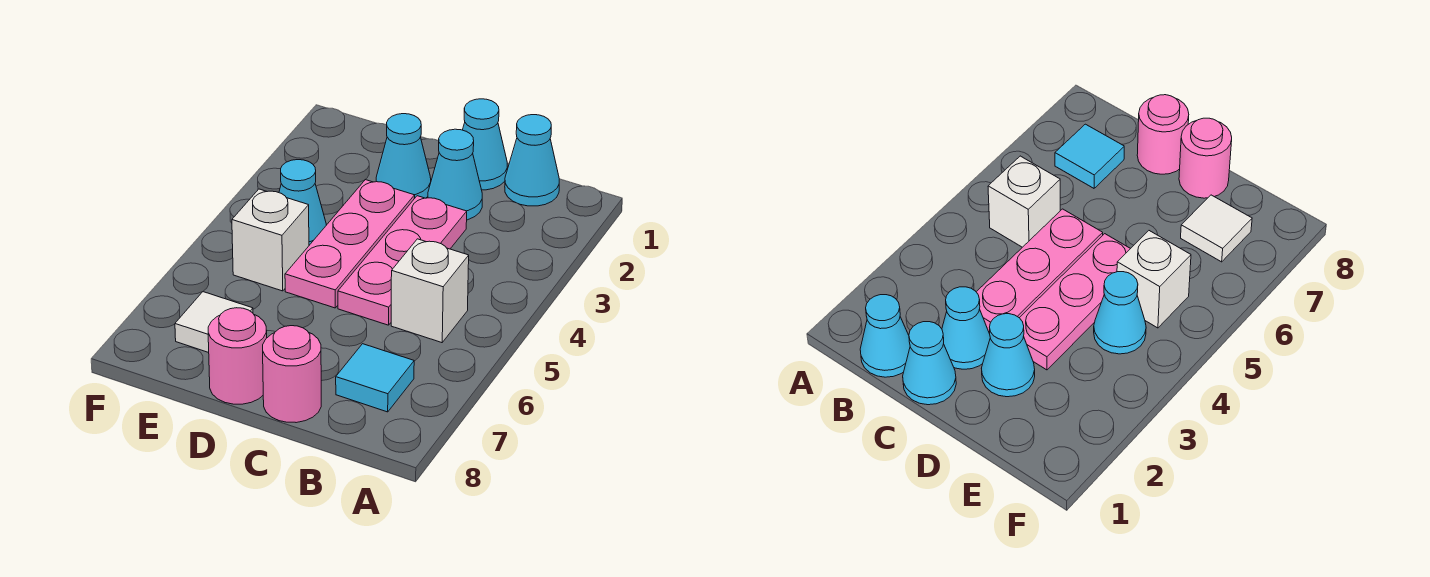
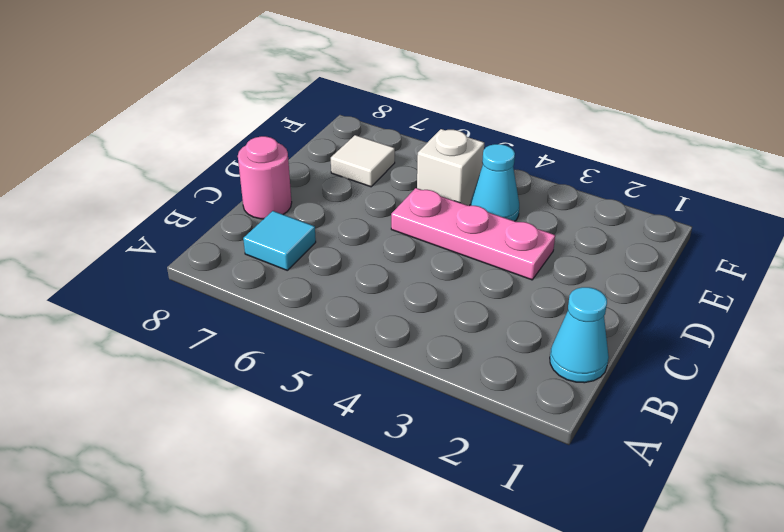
none -> white brick B5 level 1
none -> cyan cone C1 level 1
none -> cyan cone C2 level 1

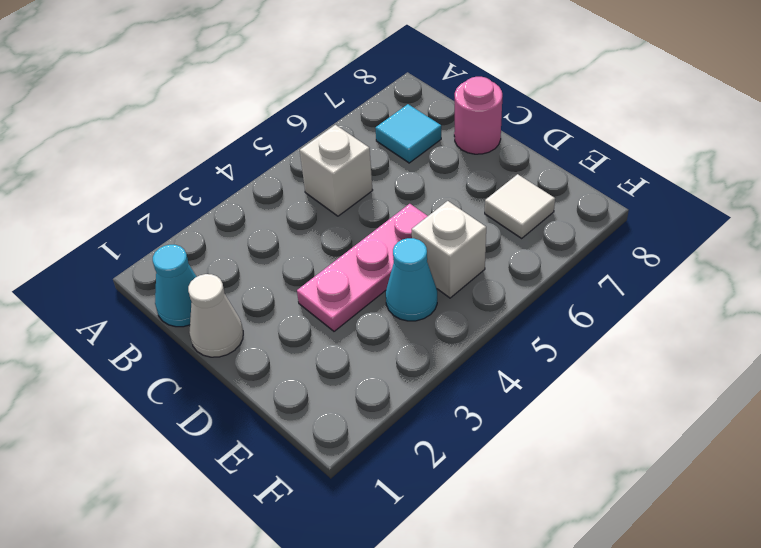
white cone C1 level 1 -> cyan cone C1 level 1
none -> cyan cone C2 level 1
none -> pink plate C3:C5 level 1
none -> cyan cone D2 level 1

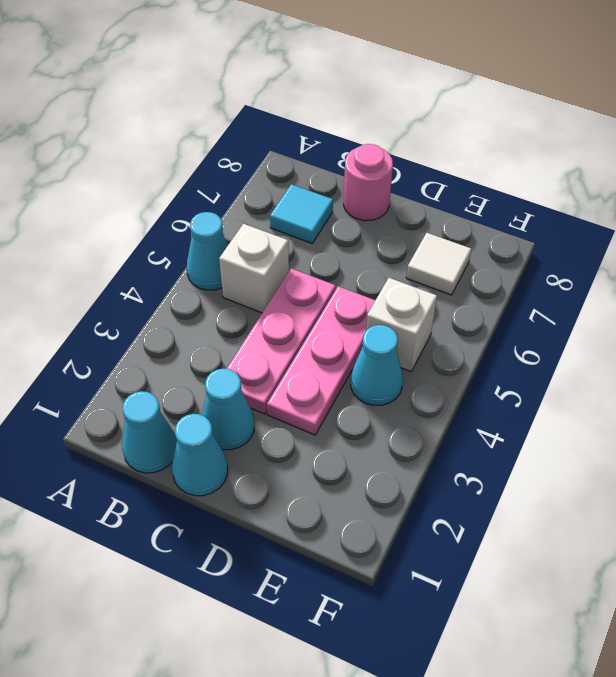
cyan cone A5 level 1 -> cyan cone D2 level 1
none -> pink round brick D8 level 1

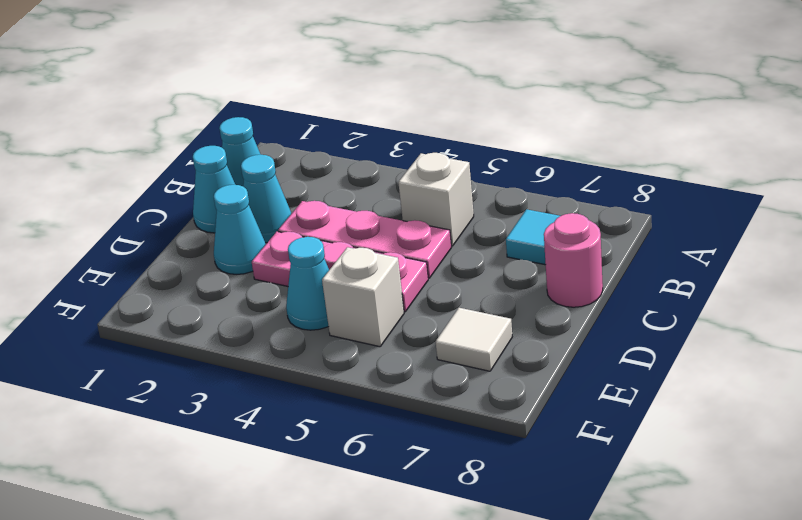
none -> pink round brick D8 level 1

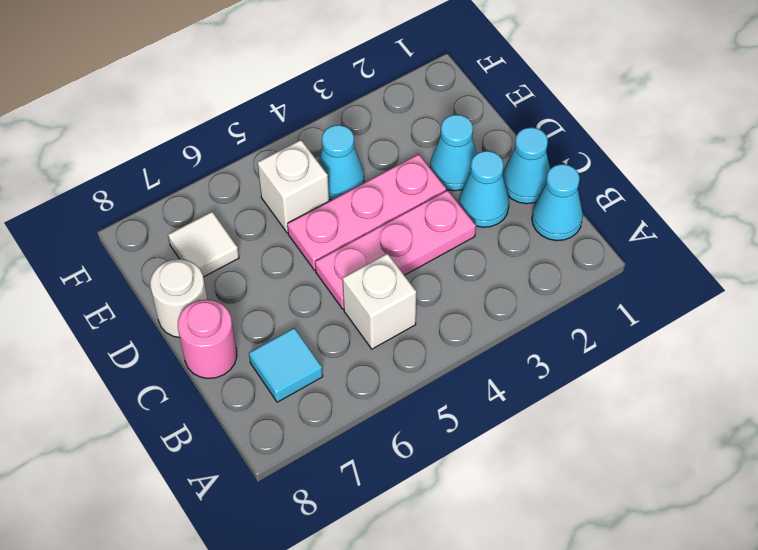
white round brick D8 level 1 -> pink round brick D8 level 1

